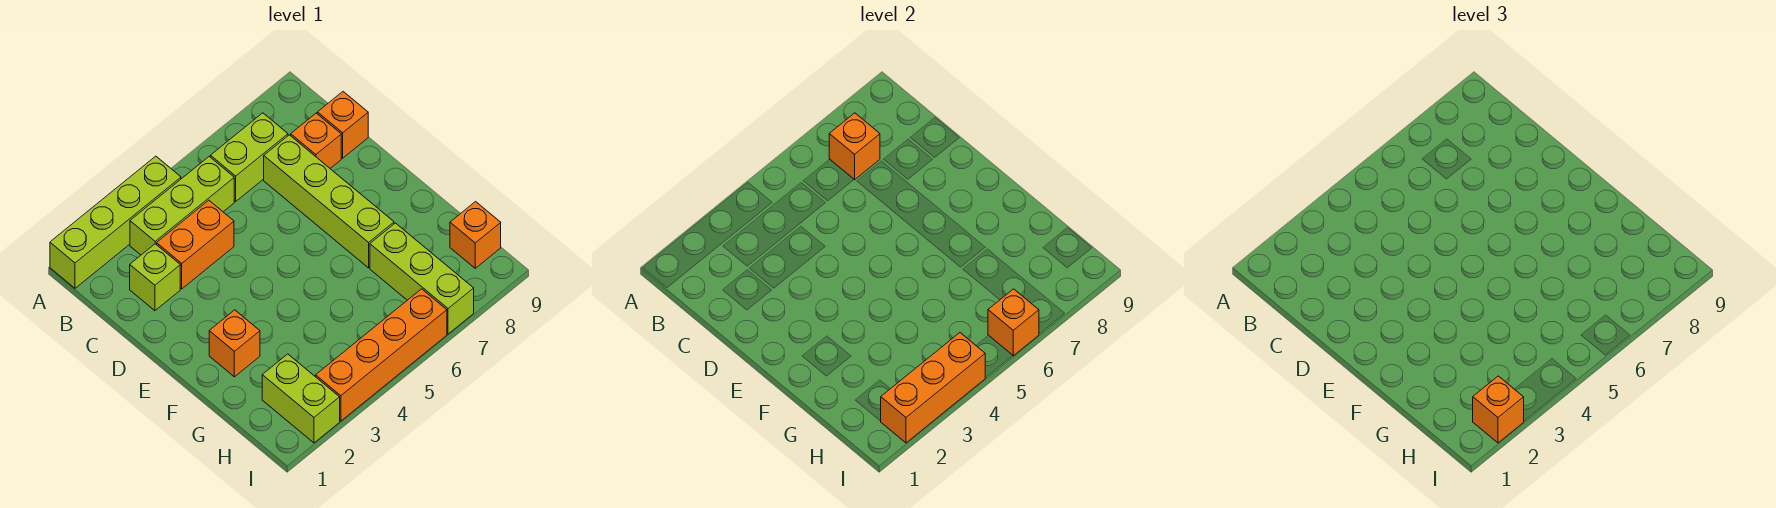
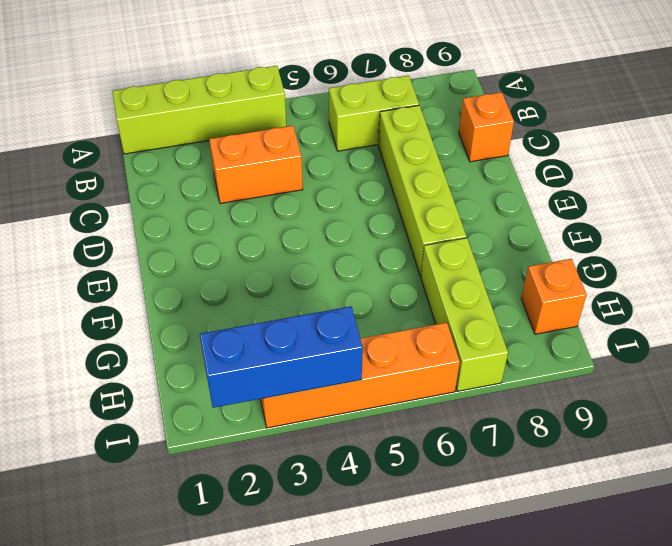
blue brick I2:I4 level 2 -> orange brick I2:I4 level 2
none -> lime brick B3:B5 level 1
none -> lime brick C2 level 1
none -> orange brick C8 level 1

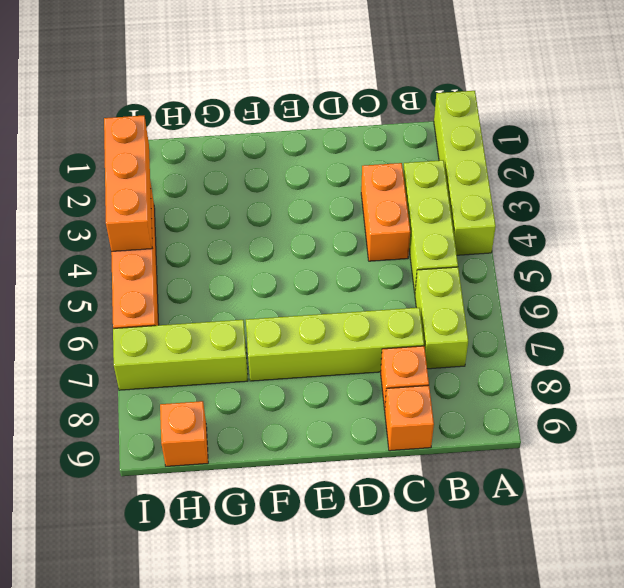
none -> lime brick C2 level 1
none -> orange brick F2 level 1
none -> lime brick H2:I2 level 1

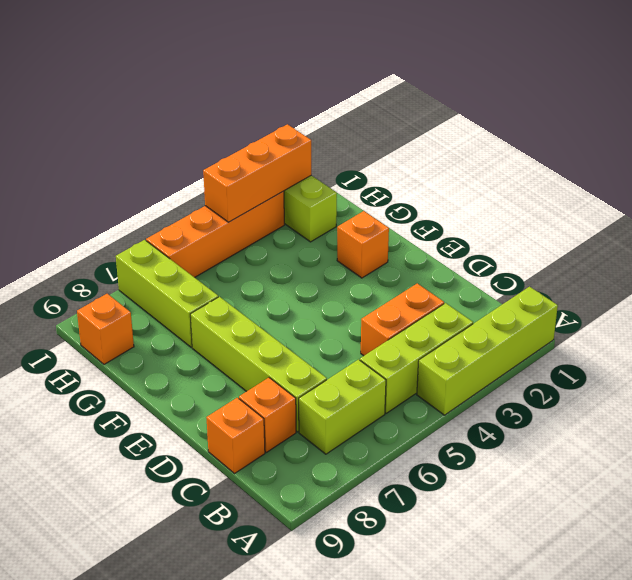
none -> lime brick C2 level 1
none -> orange brick B7 level 2
none -> orange brick I6 level 2

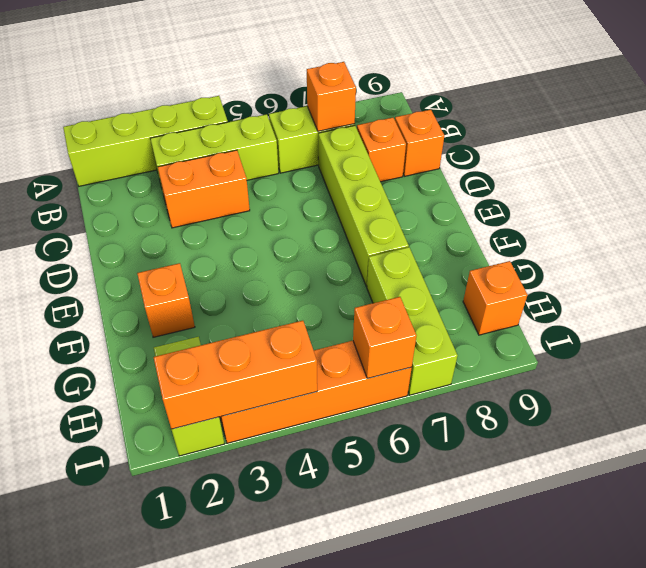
none -> lime brick C2 level 1
none -> orange brick I2 level 3

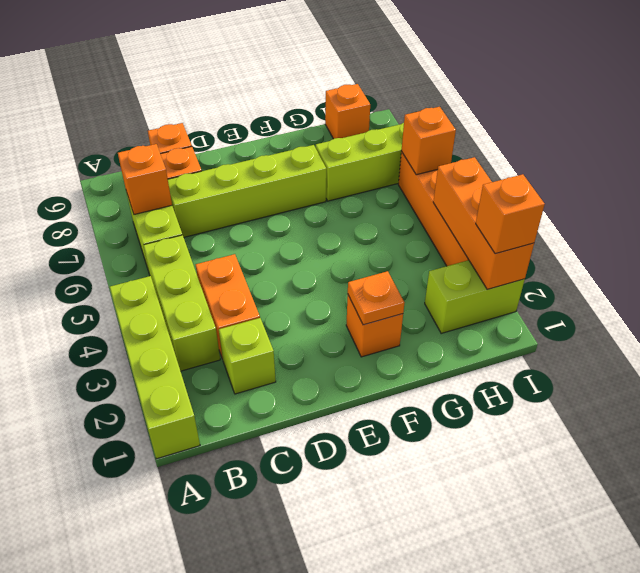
orange plate F2 level 2 -> none

